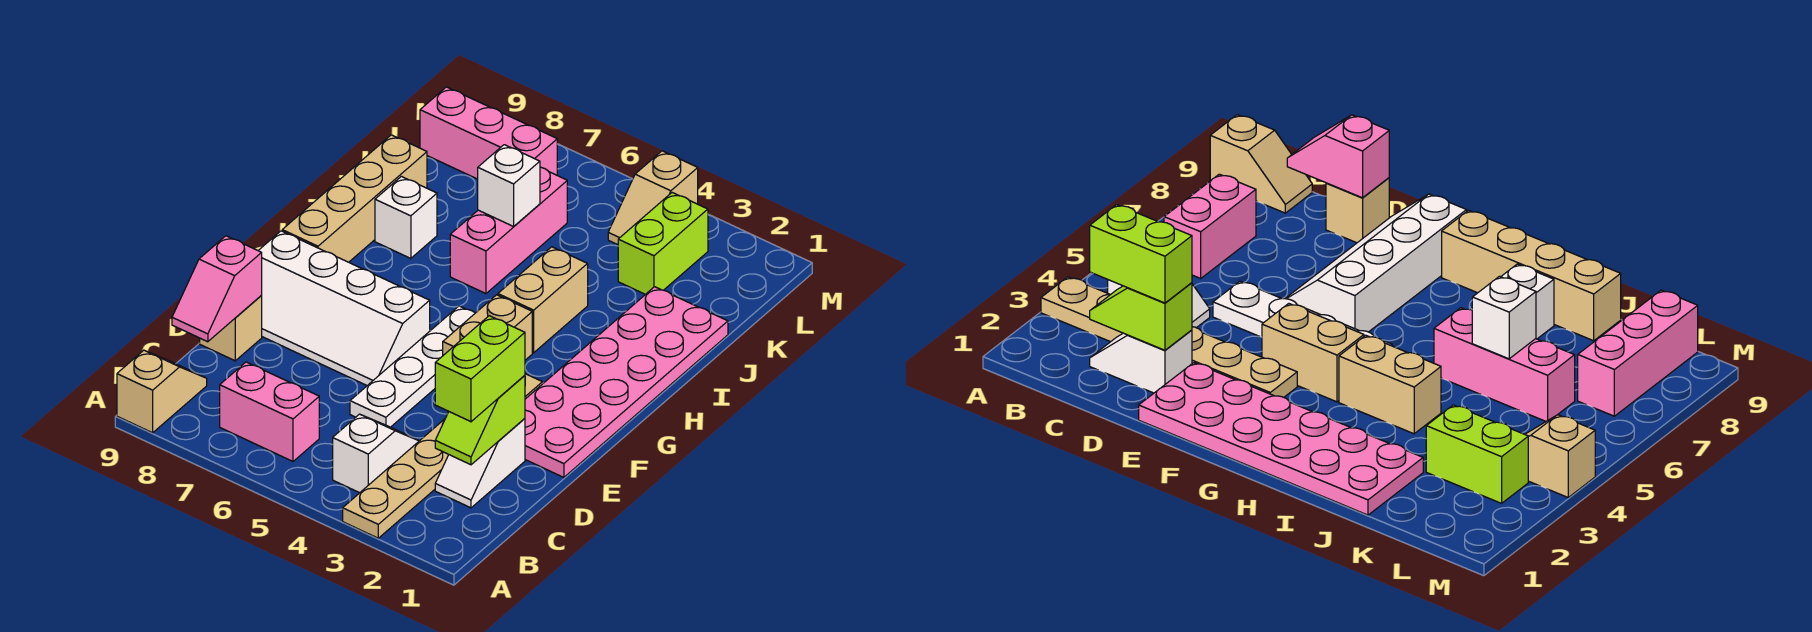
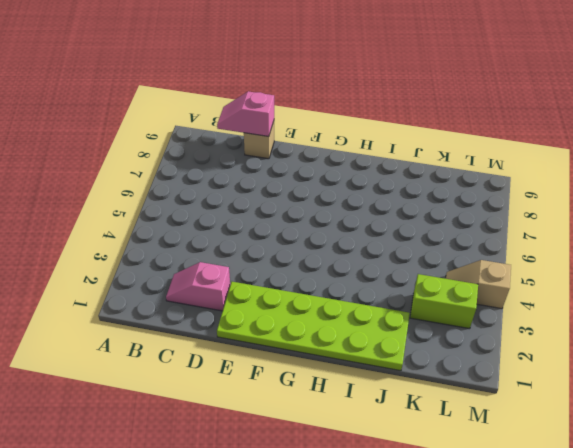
pink slope C2:D2 level 1 top D -> white slope C2:D2 level 1 top D
lime plate E1:J2 level 1 -> pink plate E1:J2 level 1
none -> tan plate A3:F3 level 1
none -> tan slope A9:B9 level 1 top A
none -> white slope B4:C4 level 1 top B

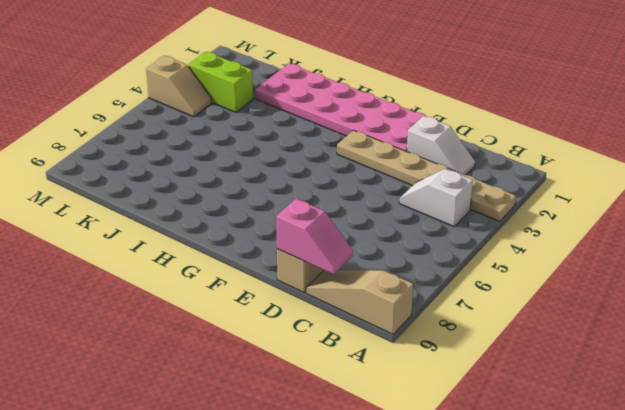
tan slope A9:C9 level 1 top A -> tan slope A9:B9 level 1 top A
none -> pink brick B6:B7 level 1
none -> white plate D5:G5 level 1
none -> white slope E6:F9 level 1 top F

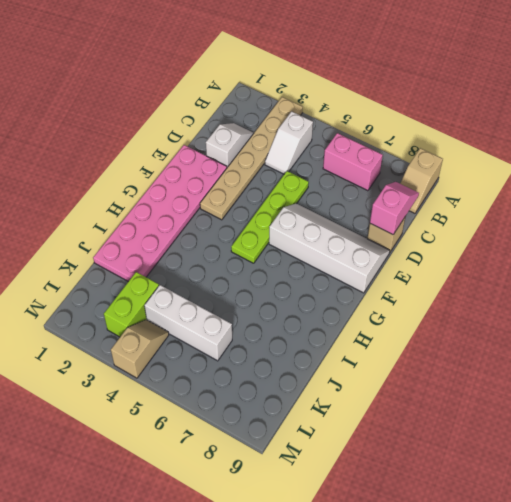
lime plate D5:G5 level 1 -> white plate D5:G5 level 1
white brick K4:K6 level 1 -> pink brick I6:K6 level 1
none -> tan brick F4:G4 level 1
none -> tan brick G9:J9 level 1
none -> tan brick H4:I4 level 1

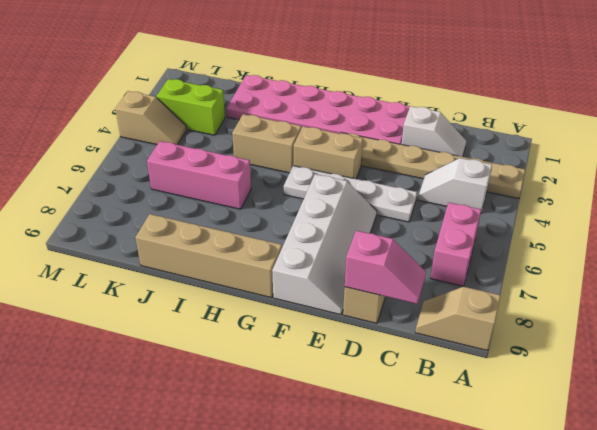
none -> white brick I8 level 1
none -> pink brick L7:L9 level 1
none -> lime slope C2:D2 level 2 top D

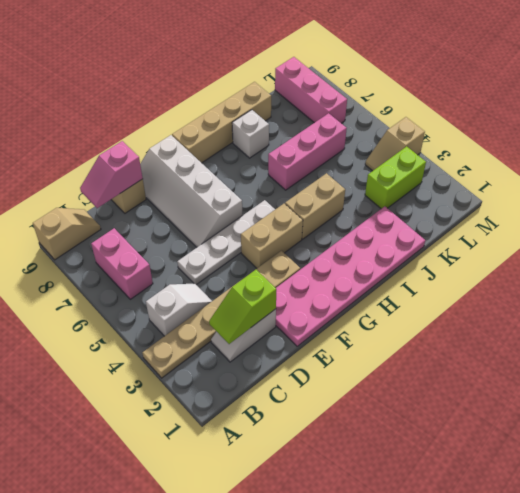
none -> white brick J6 level 2
none -> lime brick C2:D2 level 3

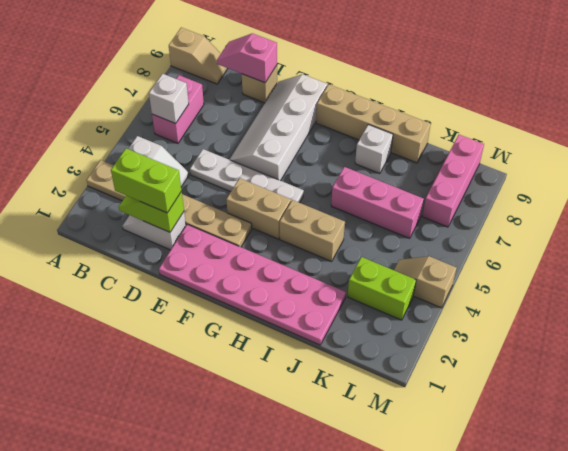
white brick B6 level 2 -> white brick J6 level 2

